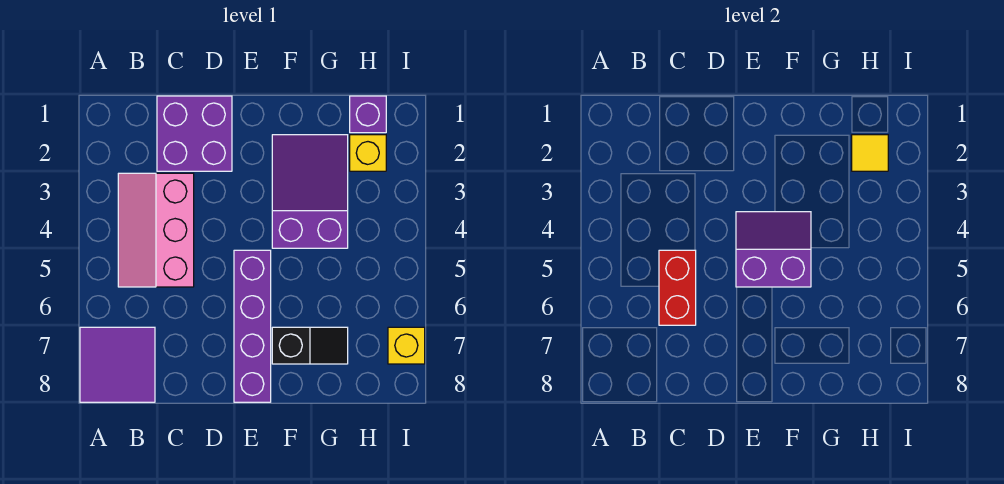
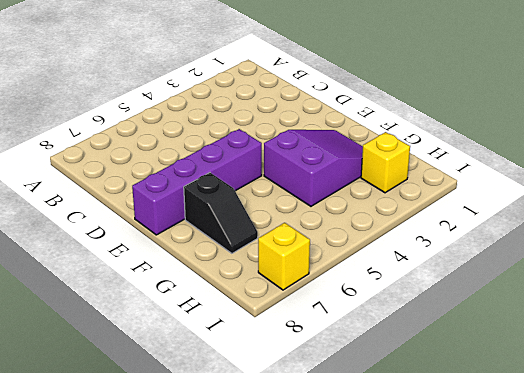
none -> purple tile A7:B8 level 1
none -> pink slope B3:C5 level 1 top C
none -> purple brick C1:D2 level 1

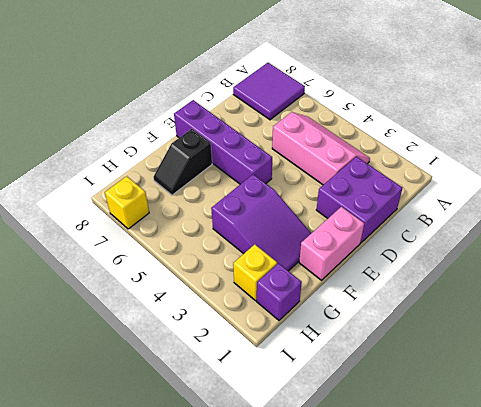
pink brick E1:F1 level 1 -> none
none -> red brick C5:C6 level 2
none -> purple slope E4:F5 level 2 top 5
none -> yellow tile H2 level 2

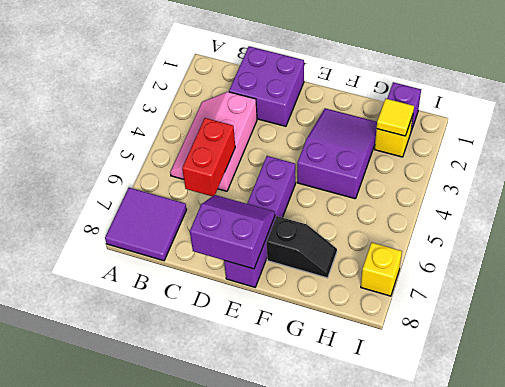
purple slope D7:E8 level 2 top 8 -> purple slope E4:F5 level 2 top 5

